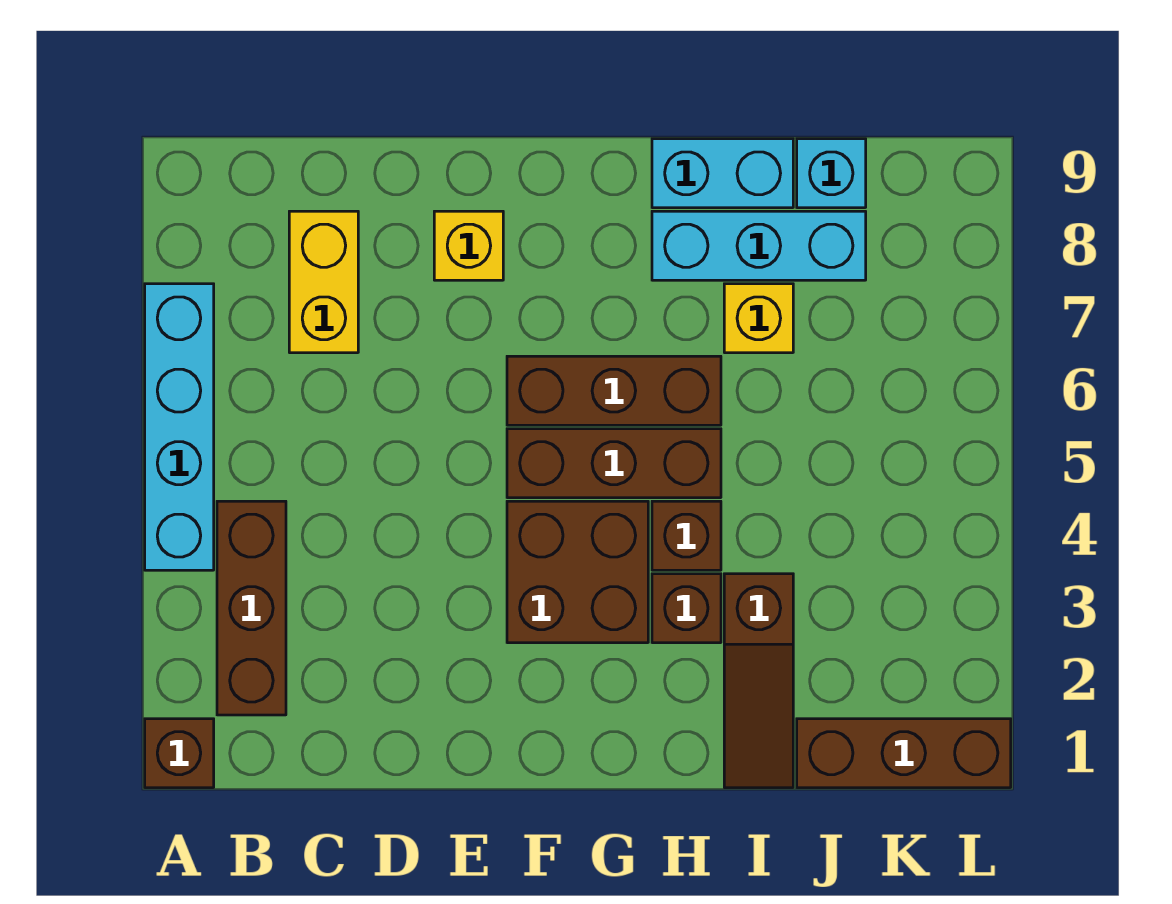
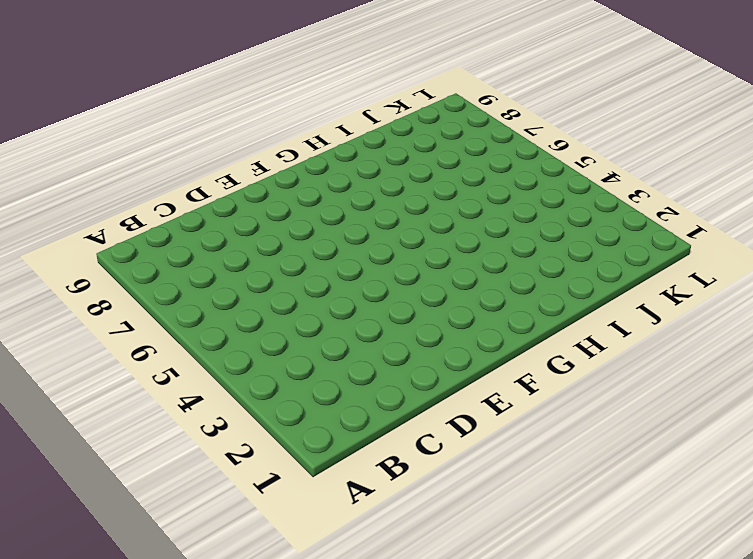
none -> brown brick A1 level 1
none -> cyan brick A4:A7 level 1
none -> brown brick B2:B4 level 1

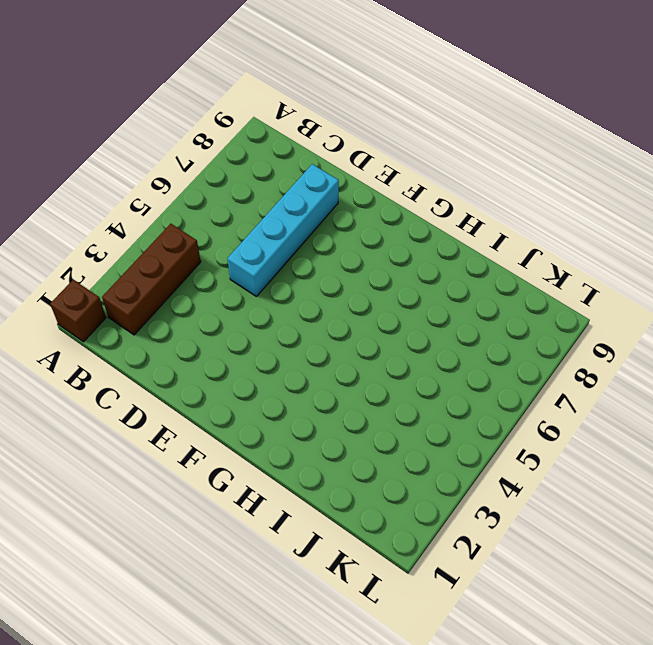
cyan brick D5:D8 level 1 -> cyan brick A4:A7 level 1
none -> yellow brick C7:C8 level 1
none -> yellow brick E8 level 1
none -> brown brick F3:G4 level 1

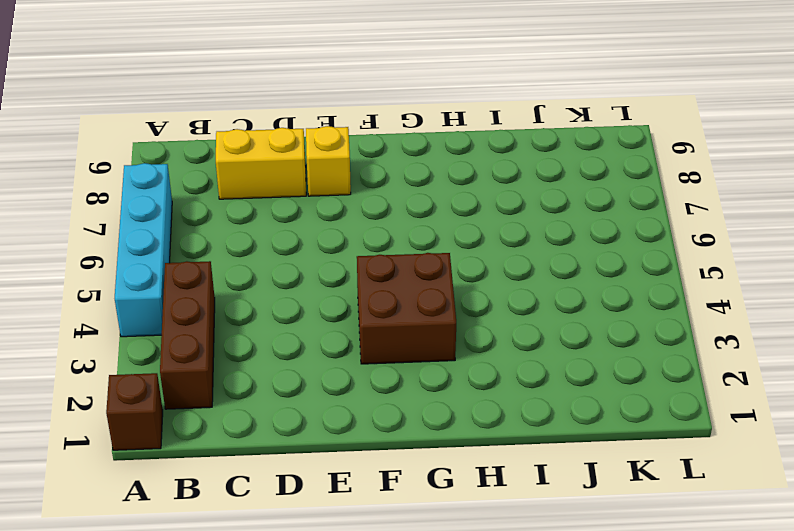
yellow brick C8:D8 level 1 -> yellow brick C7:C8 level 1
none -> brown brick F5:H5 level 1
none -> brown brick F6:H6 level 1
none -> brown brick H3 level 1

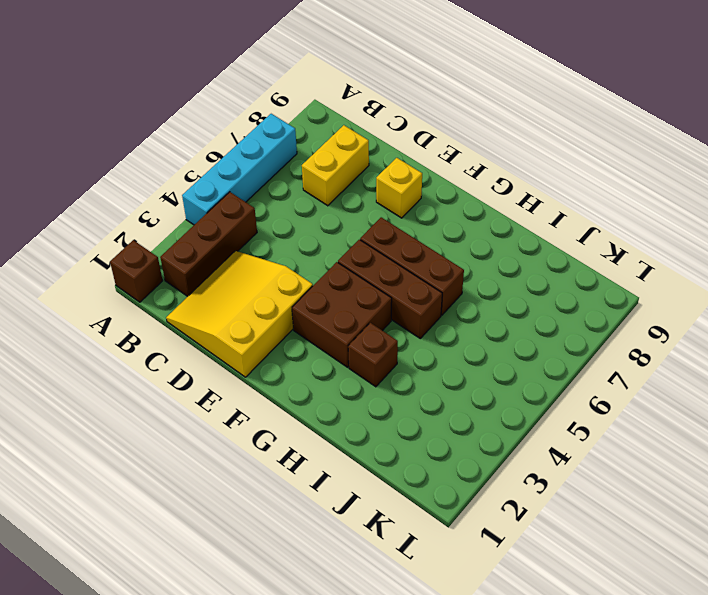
yellow slope C1:E3 level 1 top E -> none
none -> brown brick H4 level 1
none -> cyan brick H8:J8 level 1
none -> cyan brick H9:I9 level 1

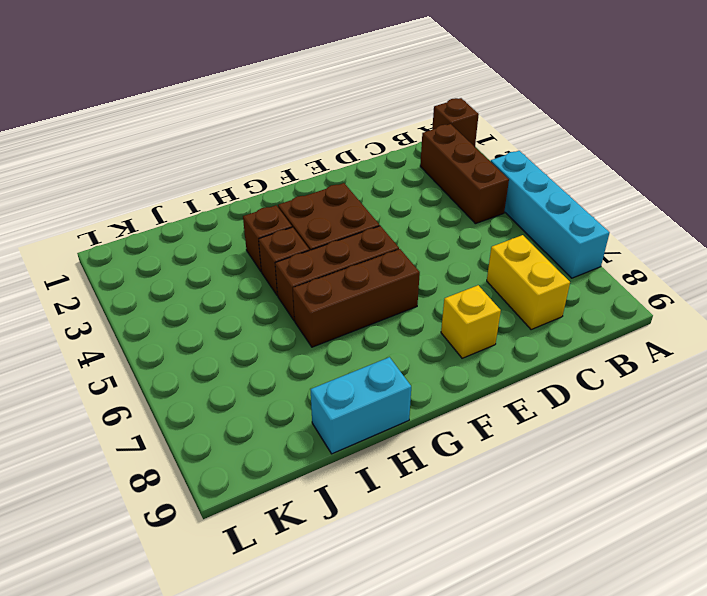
none -> cyan brick H8:J8 level 1
none -> brown slope I1:I3 level 1 top 3
none -> yellow brick I7 level 1

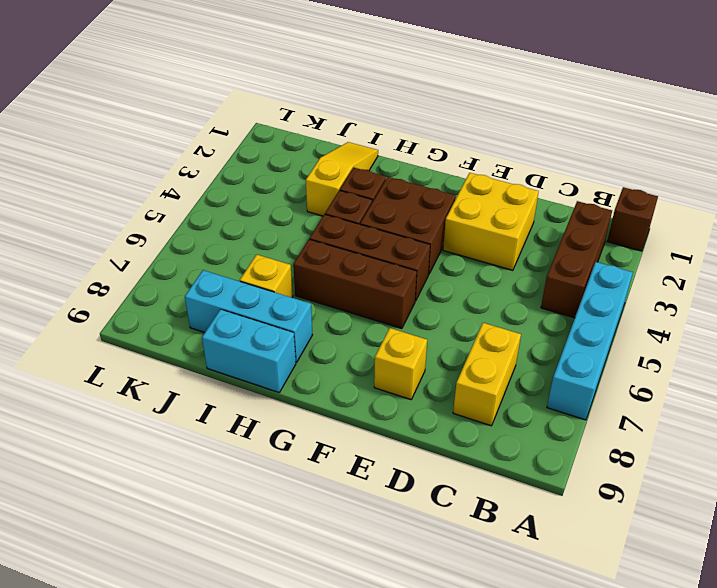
yellow brick D2:E3 level 1 -> none
yellow slope I1:I3 level 1 top 3 -> brown slope I1:I3 level 1 top 3
none -> brown brick J1:L1 level 1
none -> cyan brick J9 level 1

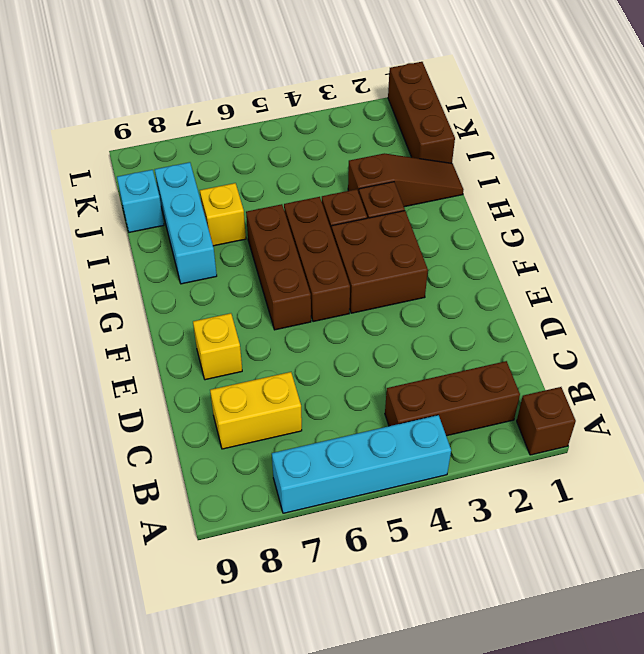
none -> cyan brick H9:I9 level 1

